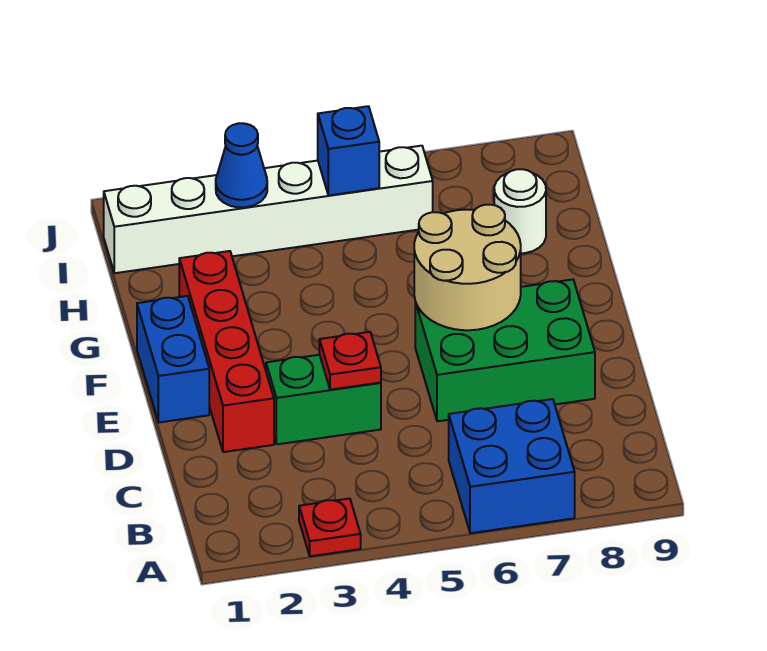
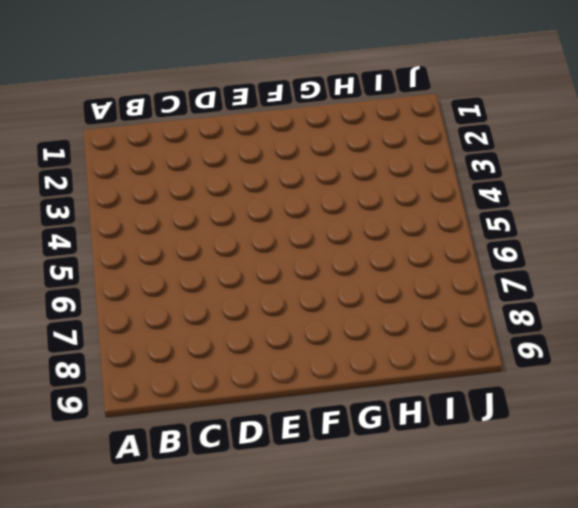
none -> red plate A3 level 1
none -> blue brick A6:B7 level 1
none -> red brick D2:G2 level 1

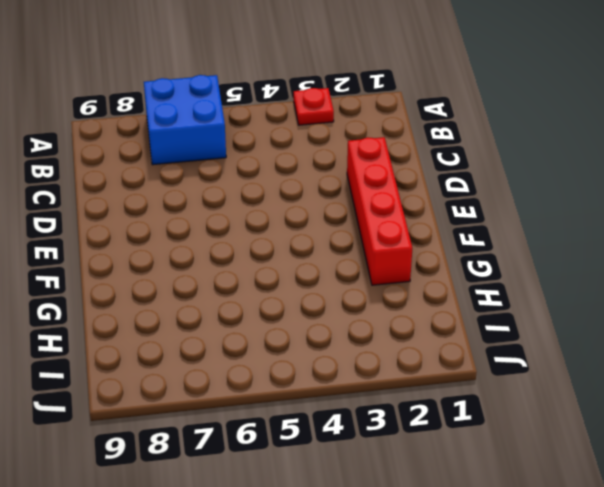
none -> green brick D3:D4 level 1
none -> green brick D6:E8 level 1
none -> blue brick E1:F1 level 1

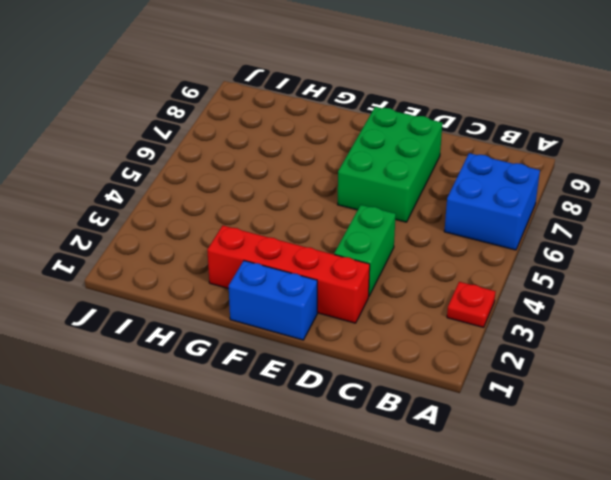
none -> white round brick H8 level 1
none -> white brick I1:I6 level 1
none -> red plate D4 level 2

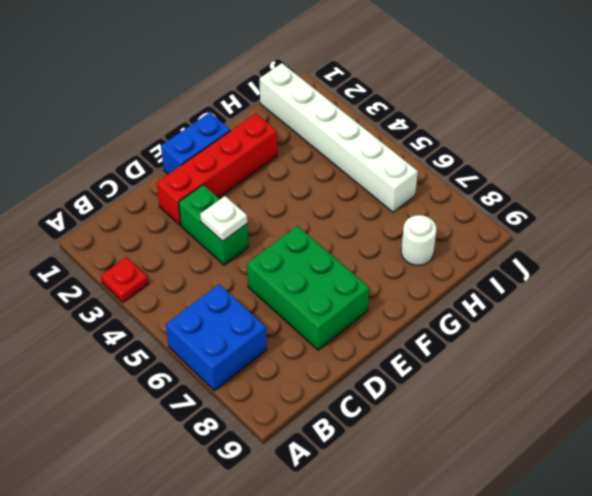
white plate D4 level 2 -> red plate D4 level 2
none -> tan round brick E6:F7 level 2
none -> blue cone I3 level 2
none -> blue brick I5 level 2

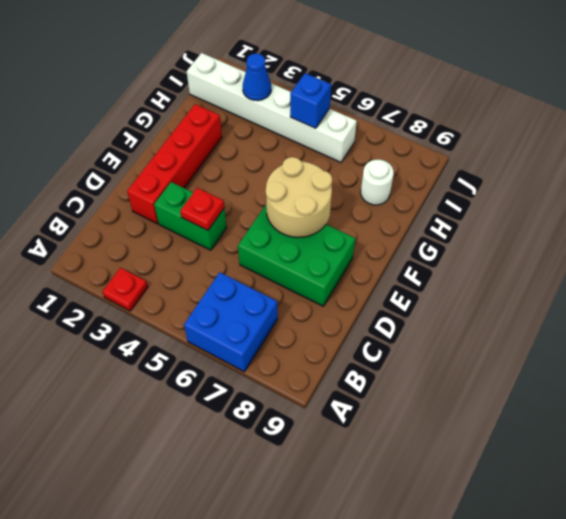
none -> blue brick E1:F1 level 1

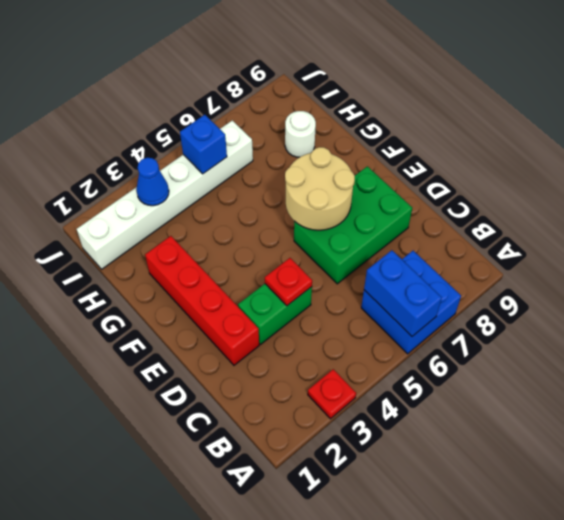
blue brick A6:B6 level 2 -> blue brick E1:F1 level 1

